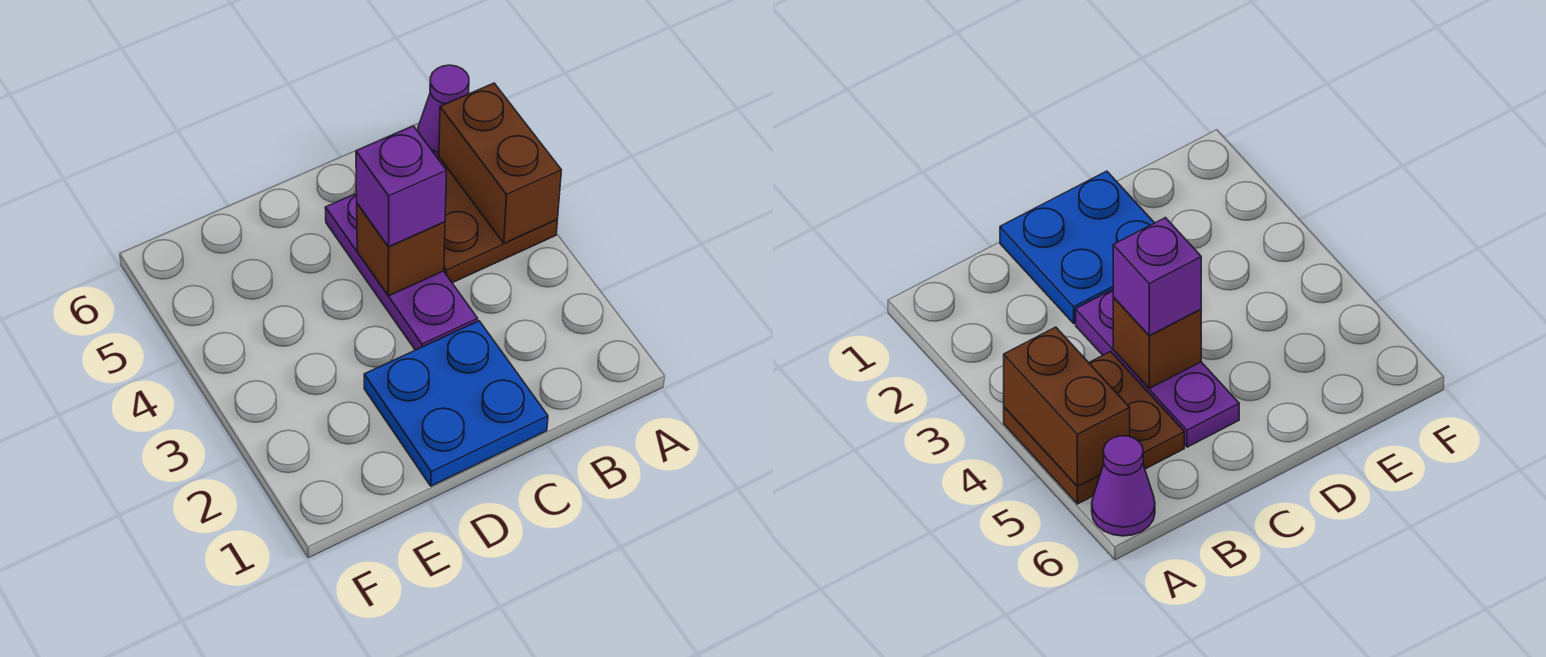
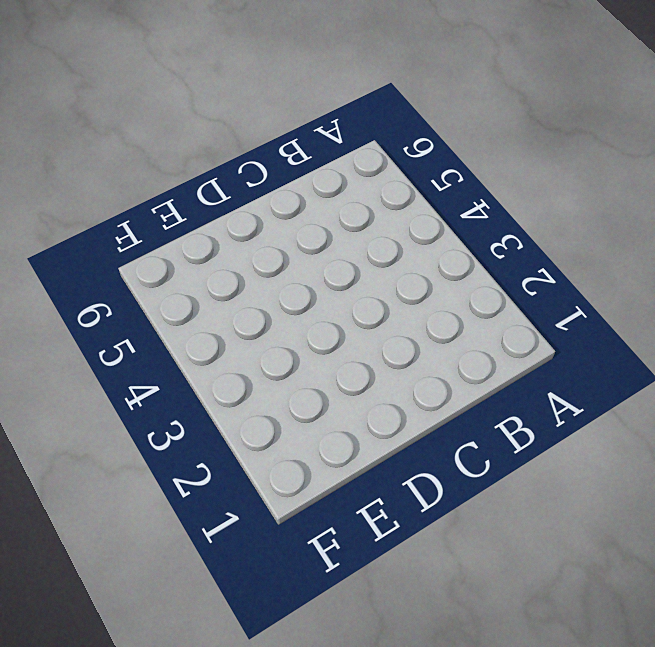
none -> brown plate A4:B5 level 1
none -> purple cone A6 level 1

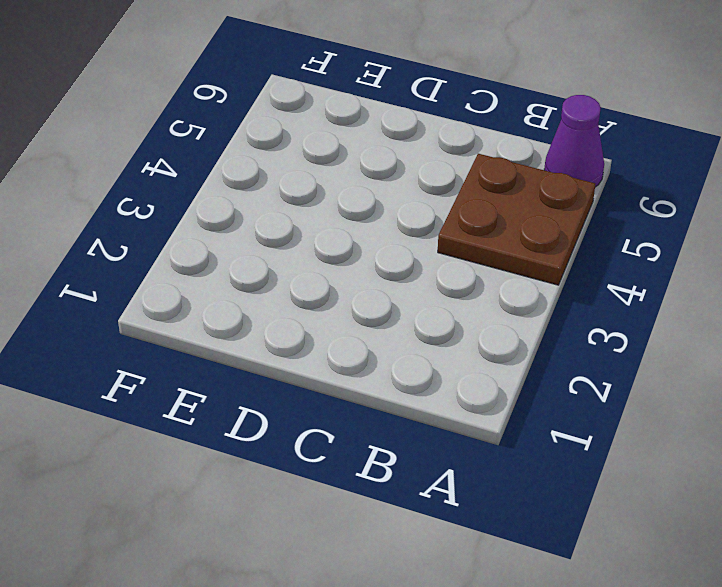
none -> blue plate C1:D2 level 1
none -> purple plate C3:C5 level 1

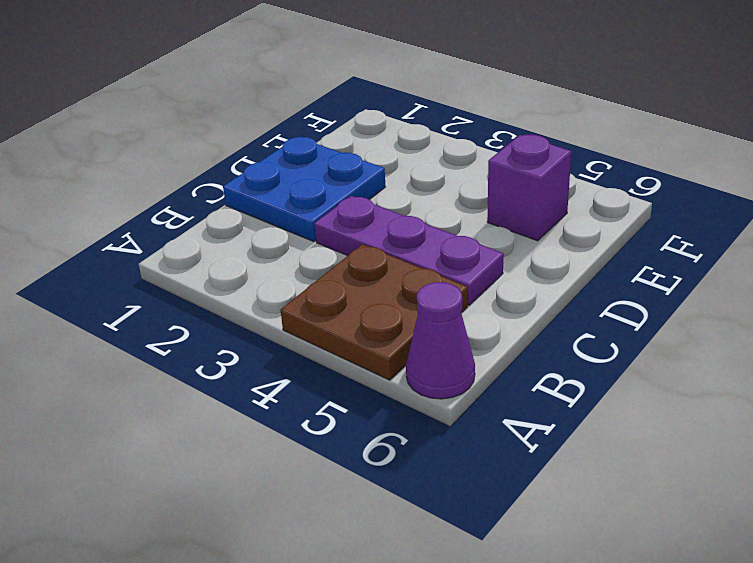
purple brick E5 level 1 -> purple brick C4 level 3
none -> brown brick A4:A5 level 2
none -> brown brick C4 level 2

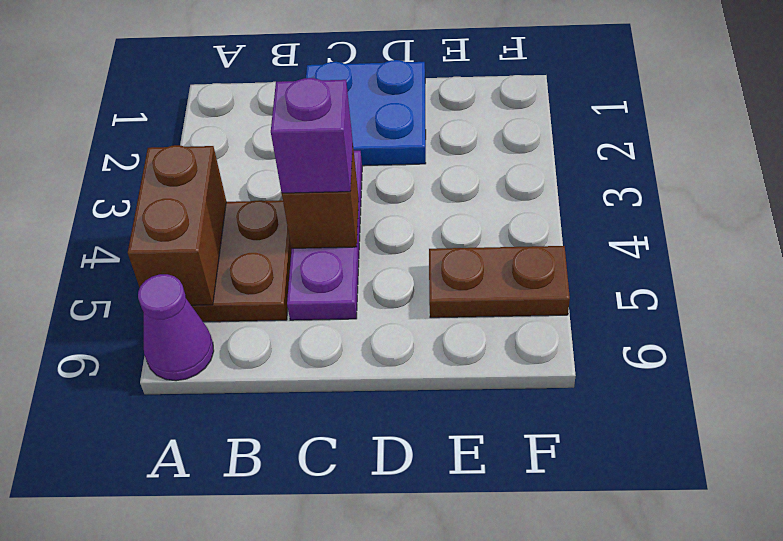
brown plate E5:F5 level 1 -> none

